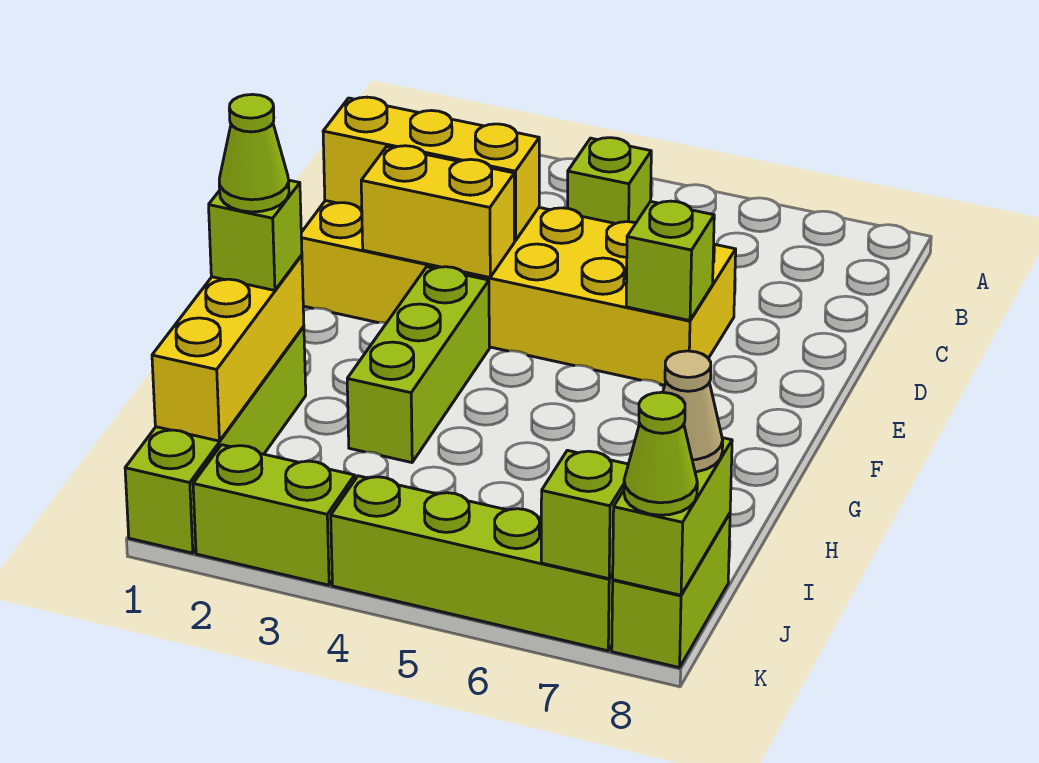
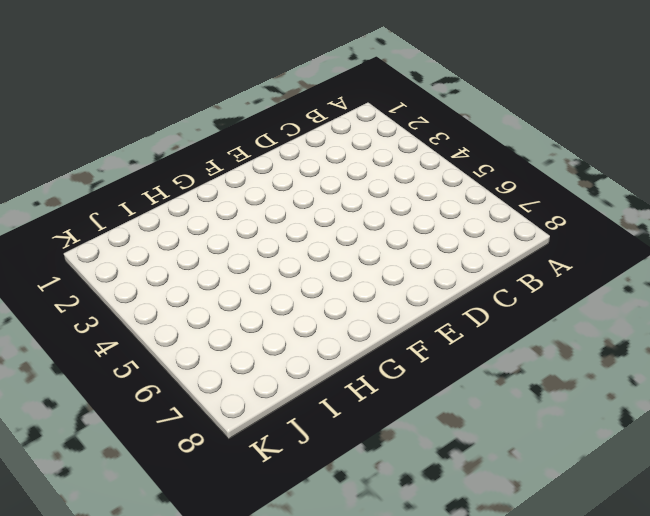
none -> lime brick B4 level 1
none -> yellow brick D1:E6 level 1
none -> lime brick F3:H3 level 1

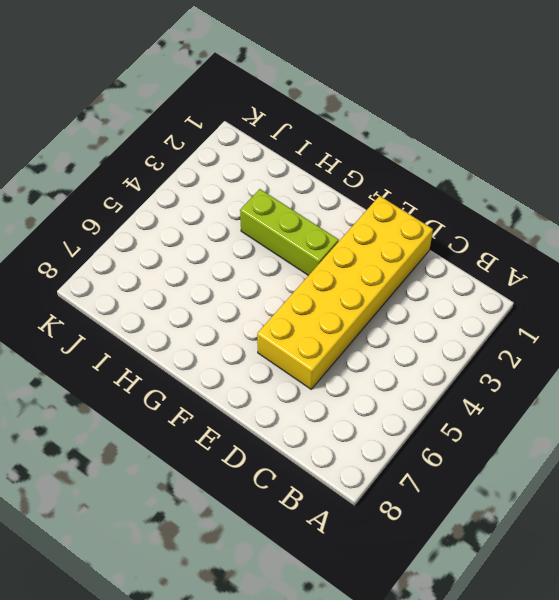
none -> lime brick B4 level 1
none -> lime brick H1:K1 level 1
none -> lime brick J8:K8 level 1

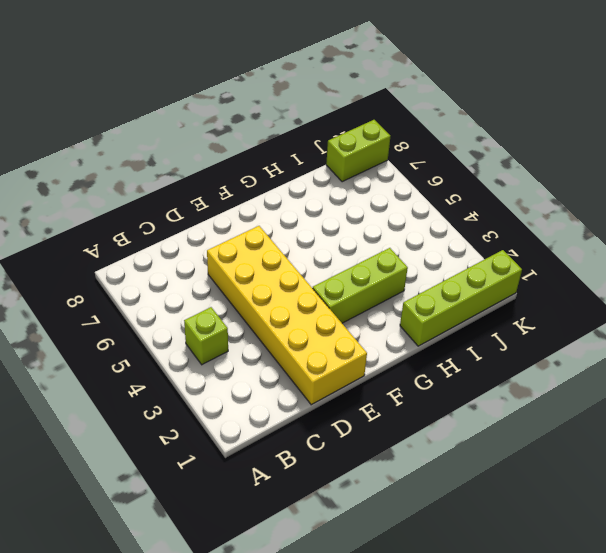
none -> lime brick K2:K3 level 1
none -> lime brick K4:K7 level 1
none -> yellow brick D1:D3 level 2

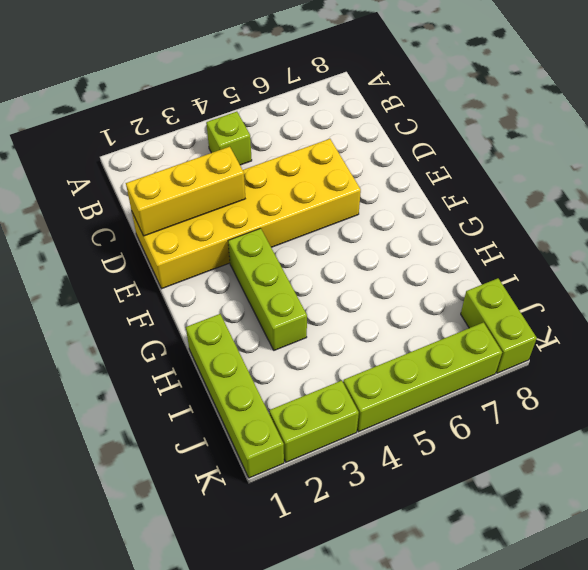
none -> yellow brick E2:E3 level 2
none -> lime brick E6 level 2
none -> yellow brick H1:J1 level 2

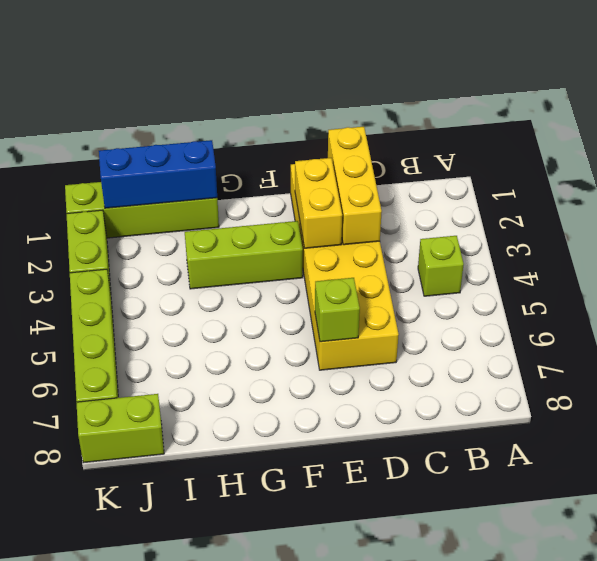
blue brick H1:J1 level 2 -> yellow brick H1:J1 level 2
none -> lime brick J8:K8 level 2
none -> lime brick K7 level 2
none -> lime brick H1 level 3

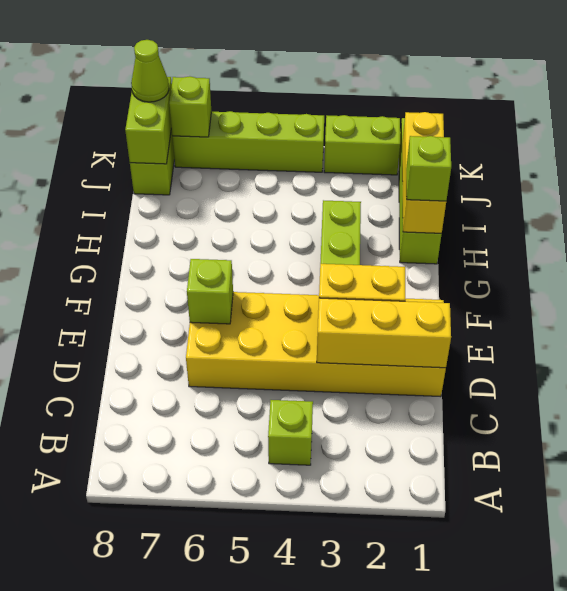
none -> tan cone J8 level 3
none -> lime cone H1 level 4

